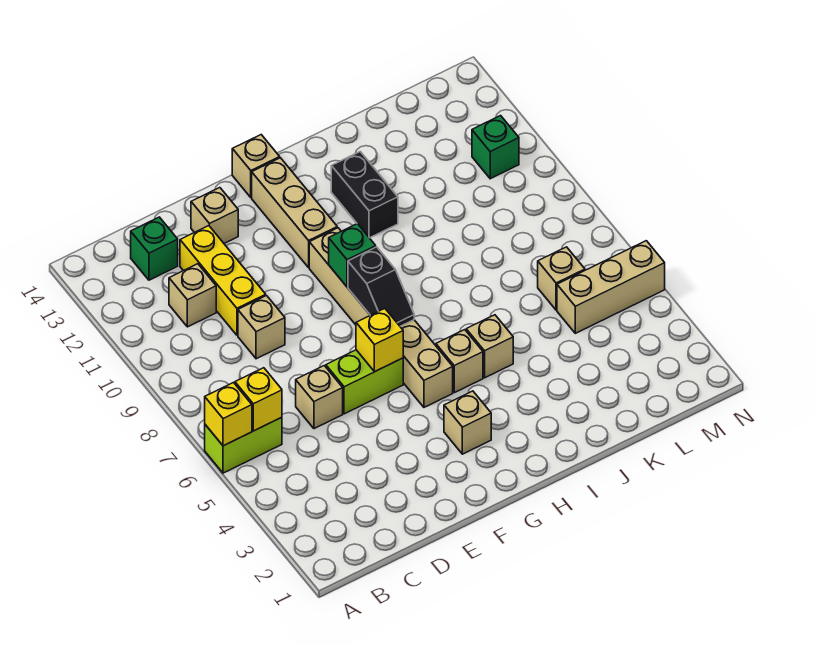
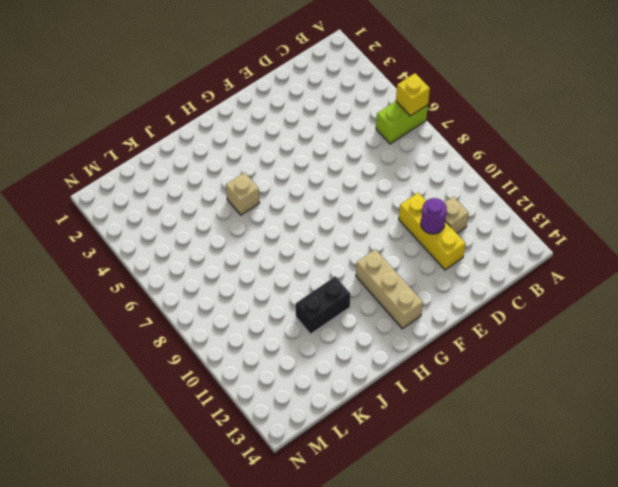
purple round brick D11 level 2 -> none
black brick I11:J11 level 1 -> black brick I11:I12 level 1
none -> green brick C13 level 1
none -> tan brick D6 level 1
none -> tan brick D9 level 1

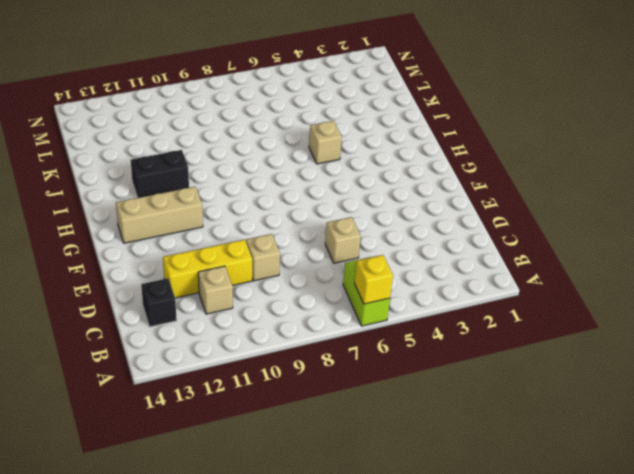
black brick C13 level 1 -> green brick C13 level 1
none -> lime brick E6:F6 level 1
none -> tan brick E13 level 1
none -> tan brick G3 level 1

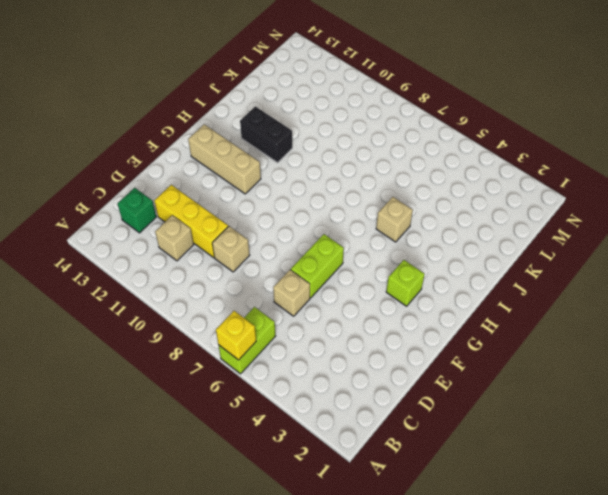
lime brick G3 level 1 -> tan brick G3 level 1
none -> tan brick E13 level 1
none -> tan brick G5:G10 level 1
none -> tan brick G14 level 1

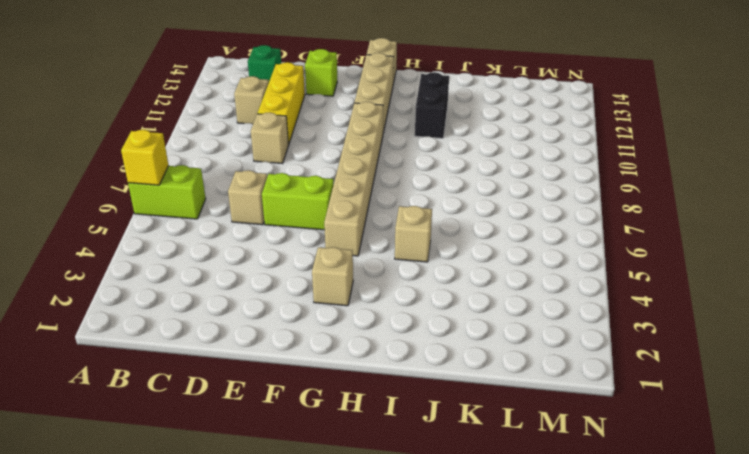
lime brick E13 level 1 -> tan brick E13 level 1
none -> tan brick H5 level 1
none -> tan brick L5:N5 level 1
none -> tan brick L6 level 1

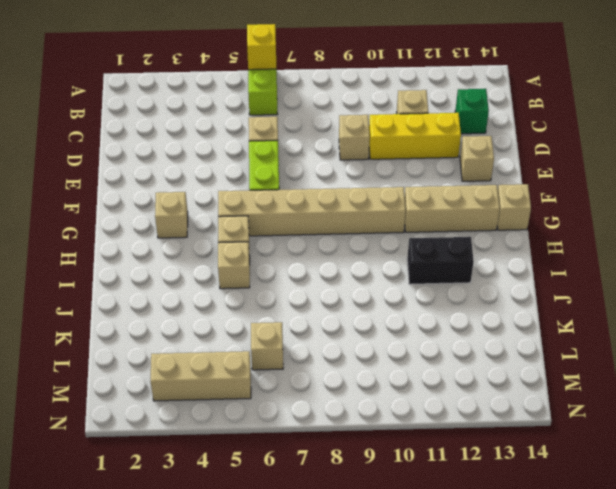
tan brick M3:M5 level 1 -> tan brick L5:N5 level 1
none -> green brick M11 level 1
none -> yellow brick B6 level 2
none -> yellow brick F6 level 2

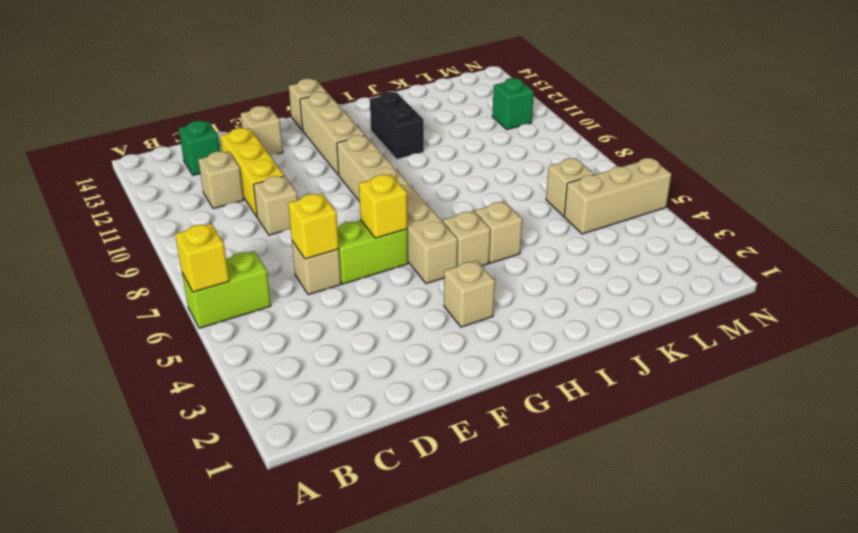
yellow brick D6 level 2 -> yellow brick B6 level 2
none -> black slope G7:G8 level 2 top 8
none -> green brick G9 level 2

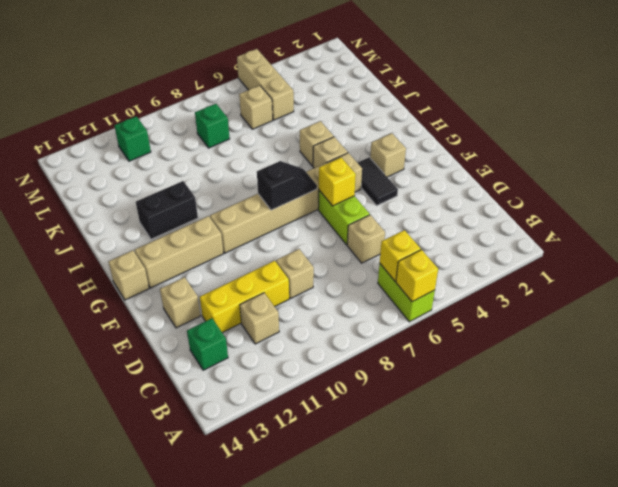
black tile F4:G4 level 1 -> none
green brick L8 level 1 -> green brick G9 level 2

